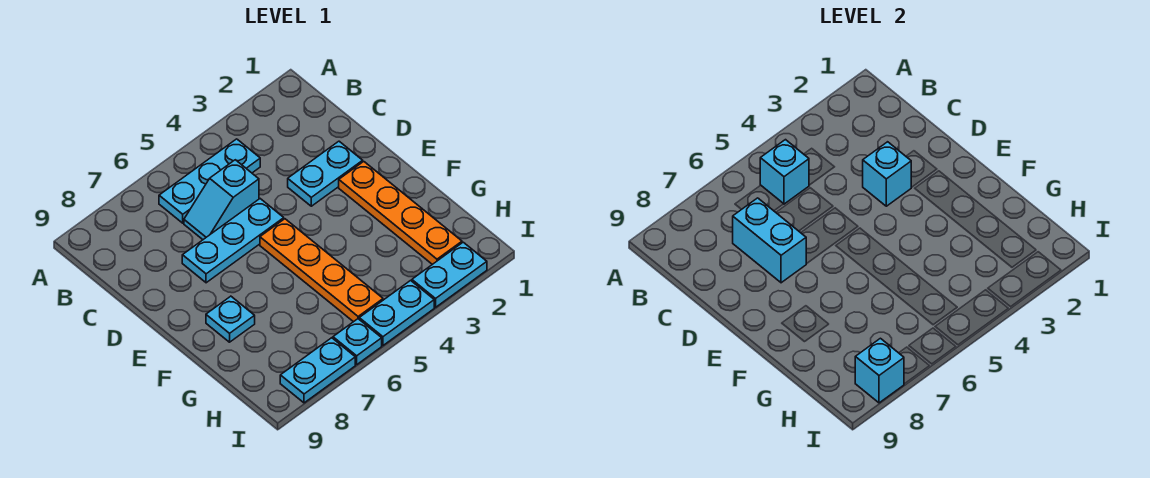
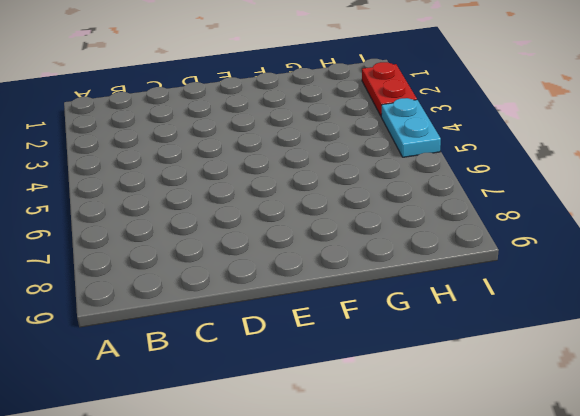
red plate I2:I3 level 1 -> cyan plate I2:I3 level 1
none -> cyan plate B4:B6 level 1
none -> cyan slope C5:C6 level 1 top 5
none -> cyan plate D2:D3 level 1

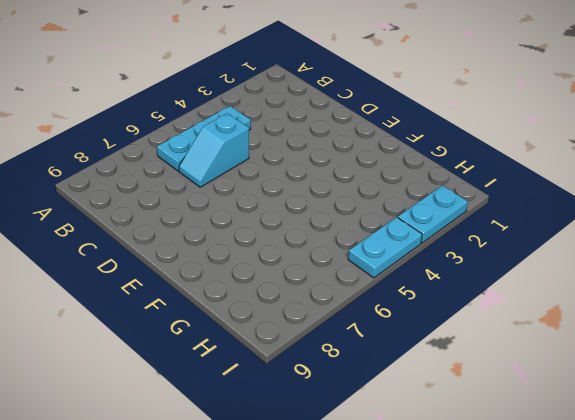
none -> cyan plate D2:D3 level 1
none -> cyan plate D5:D7 level 1
none -> orange plate E2:H2 level 1

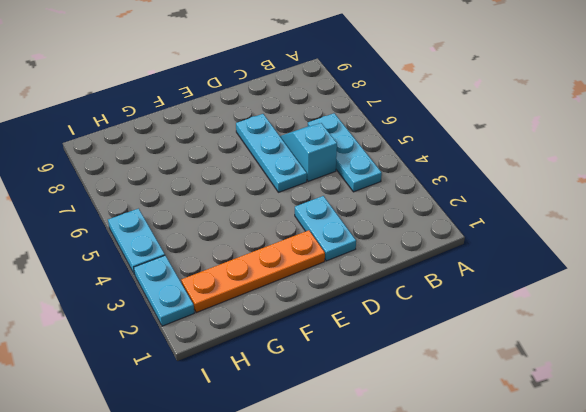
none -> orange plate E5:H5 level 1
none -> cyan plate F8 level 1
none -> cyan plate I6 level 1

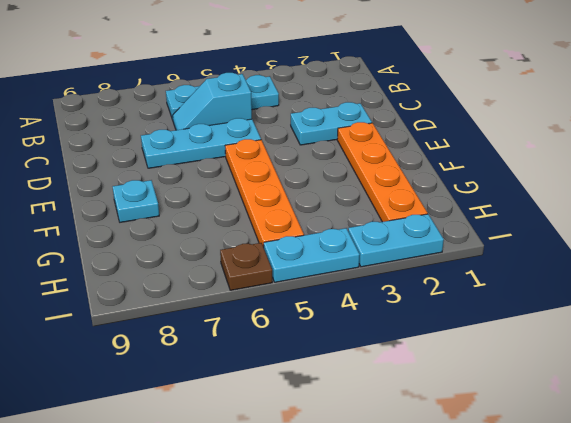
brown plate I6 level 1 -> cyan plate I6 level 1
none -> cyan plate I7:I8 level 1
none -> cyan brick B5 level 2
none -> cyan brick C7:D7 level 2

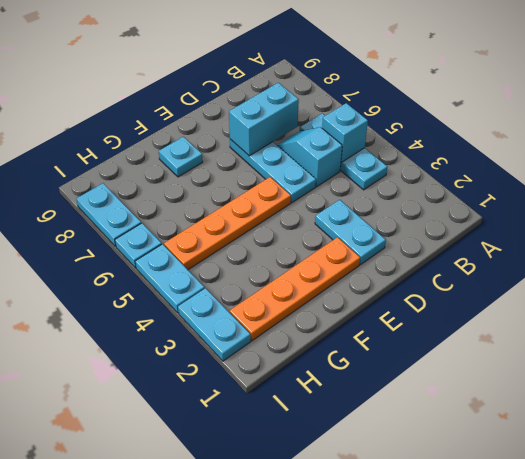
none -> cyan brick D3 level 2
none -> cyan brick I8 level 2

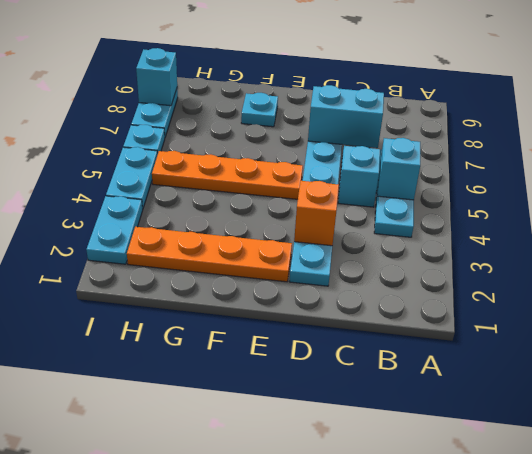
orange brick D3 level 2 -> cyan brick D3 level 2

